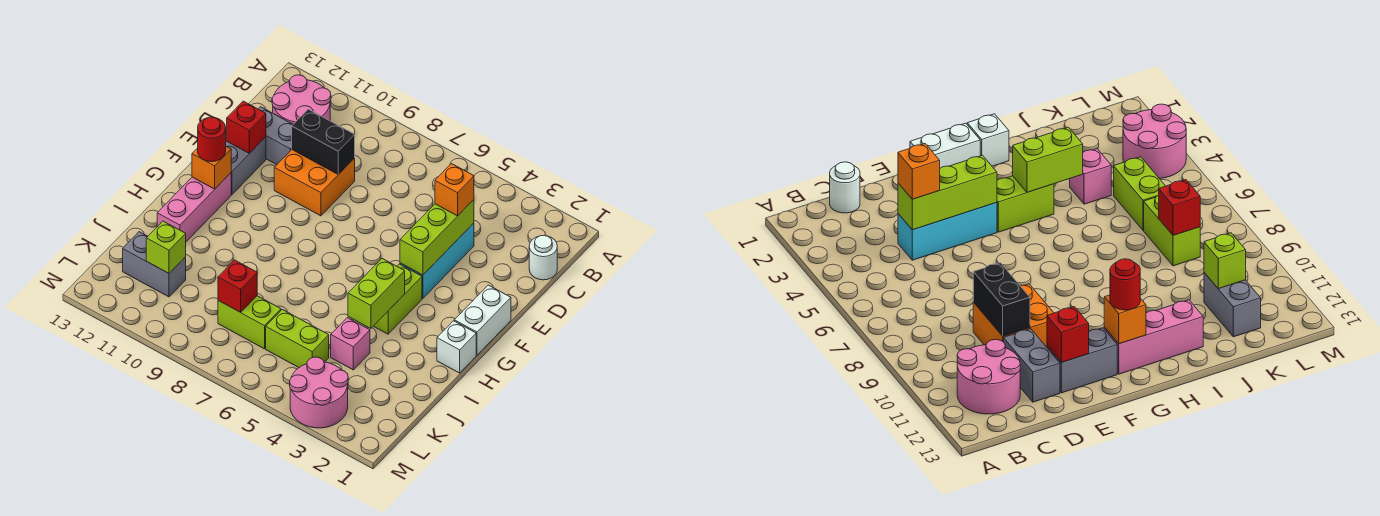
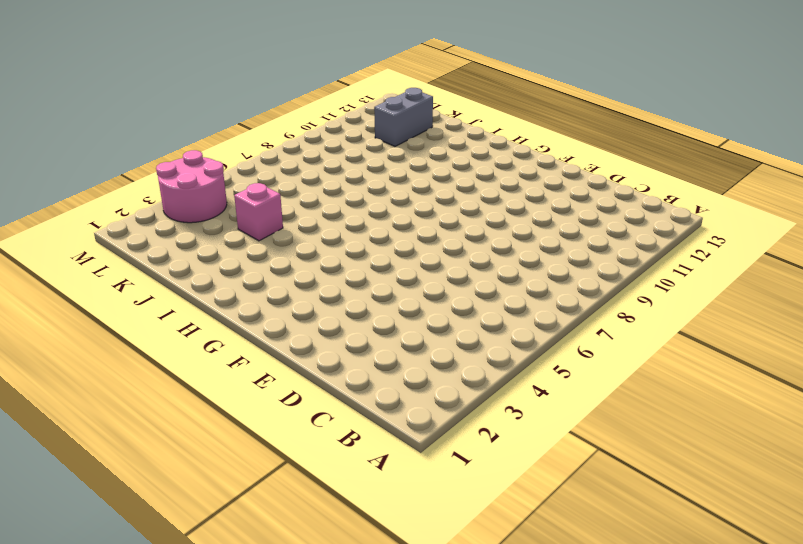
none -> pink round brick B11:C12 level 1
none -> white round brick C1 level 1
none -> cyan brick D4:F4 level 1

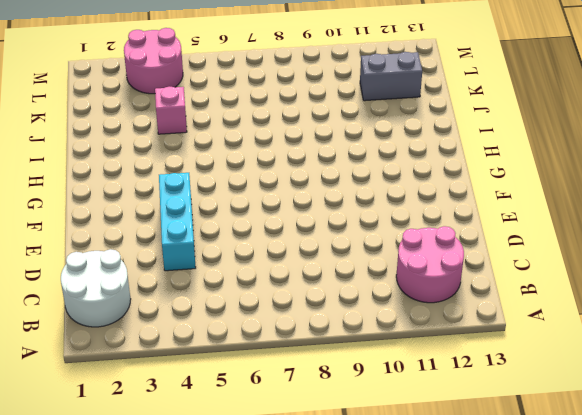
white round brick B1:C2 level 1 -> white round brick C1 level 1
none -> orange brick D9:E10 level 1
none -> grey brick D11:D12 level 1
none -> grey brick E12:F12 level 1

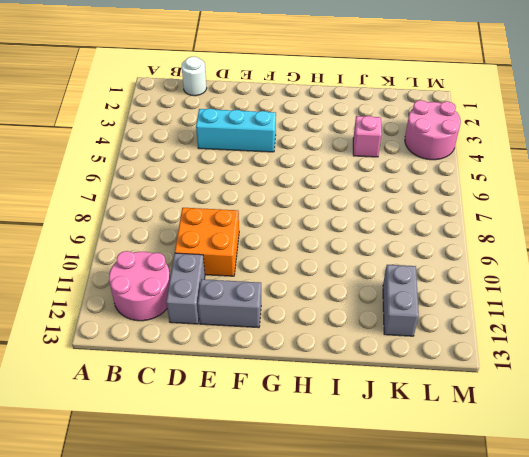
none -> white brick F1:G1 level 1
none -> lime brick G4:H4 level 1
none -> pink brick G12:I12 level 1

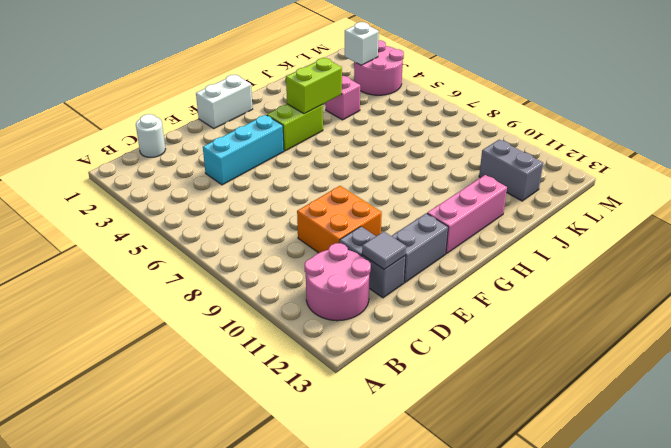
grey tile D12 level 2 -> none
white brick L3 level 2 -> white brick H1 level 1
none -> lime brick K5:K6 level 1
none -> lime brick K7:K8 level 1
none -> lime brick D4:F4 level 2

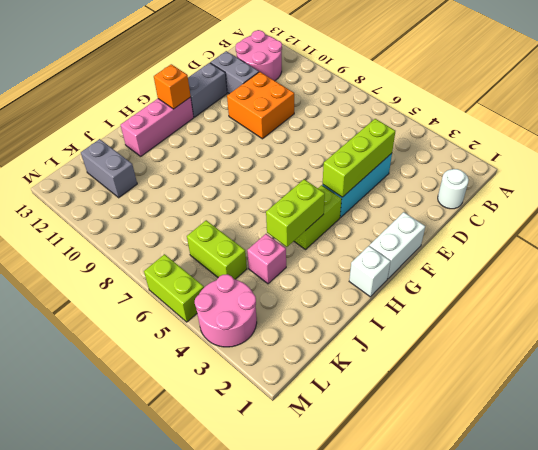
lime brick M5:M6 level 1 -> lime brick K7:K8 level 1
none -> black brick D9:D10 level 2
none -> red brick E12 level 2
none -> red brick K8 level 2

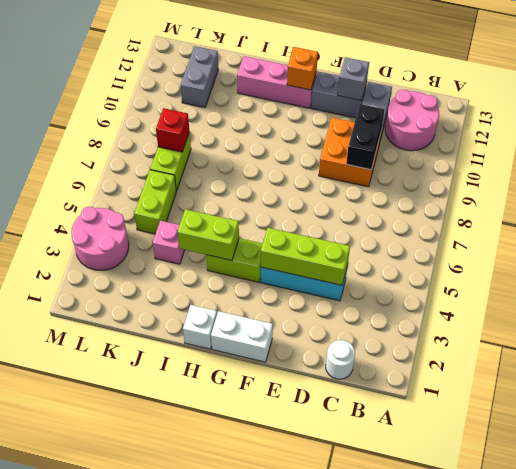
grey brick E12 level 2 -> red brick E12 level 2
none -> lime brick K11 level 2
none -> orange brick D4 level 3
none -> red round brick G12 level 3

